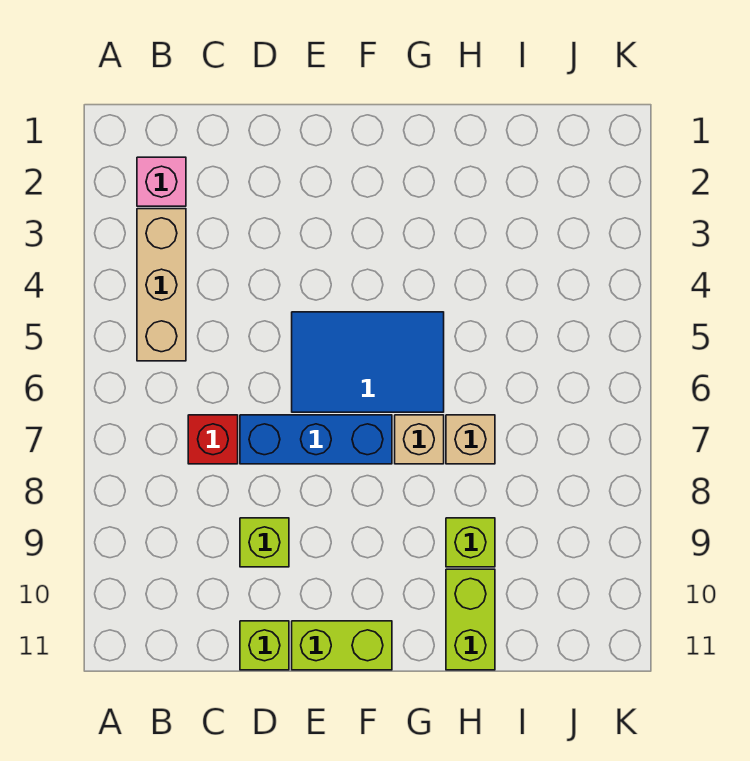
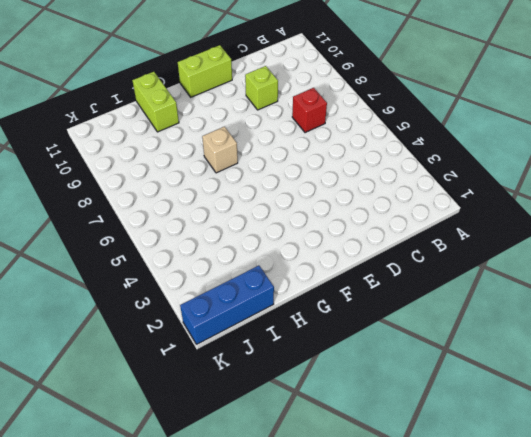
blue brick I1:K1 level 1 -> blue brick D7:F7 level 1
none -> pink brick B2 level 1
none -> tan brick B3:B5 level 1
none -> lime brick D11 level 1

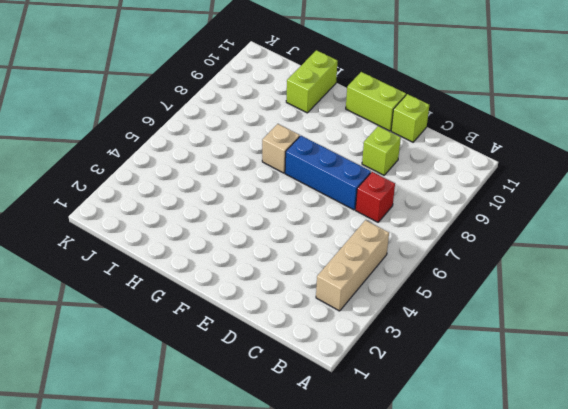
none -> pink brick B2 level 1
none -> blue tile E5:G6 level 1
none -> tan brick H7 level 1

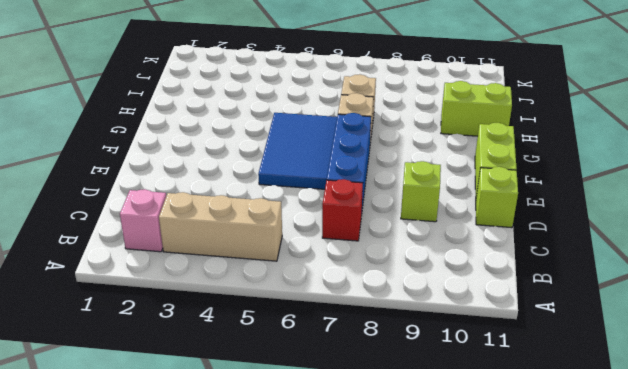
none -> lime brick H9 level 1

